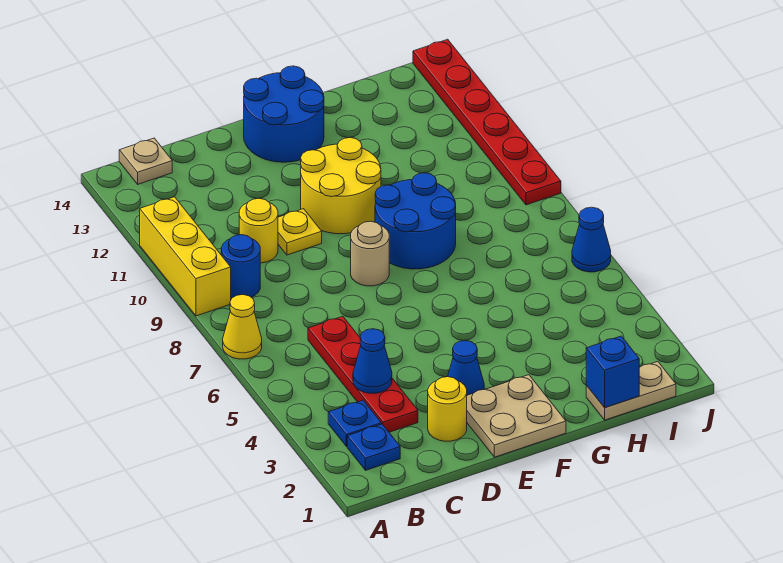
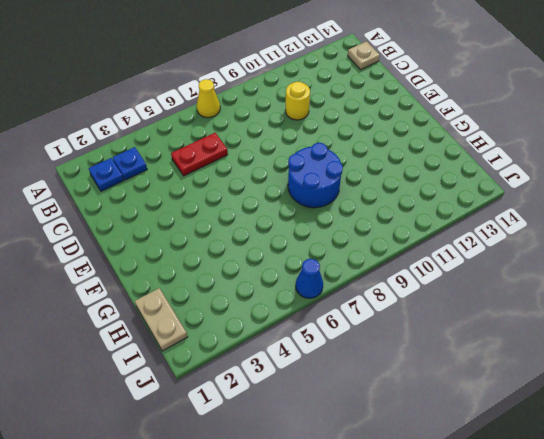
red plate C5:C6 level 1 -> red plate C3:C6 level 1
none -> yellow brick A9:A11 level 1
none -> blue round brick B9 level 1
none -> yellow round brick D2 level 1

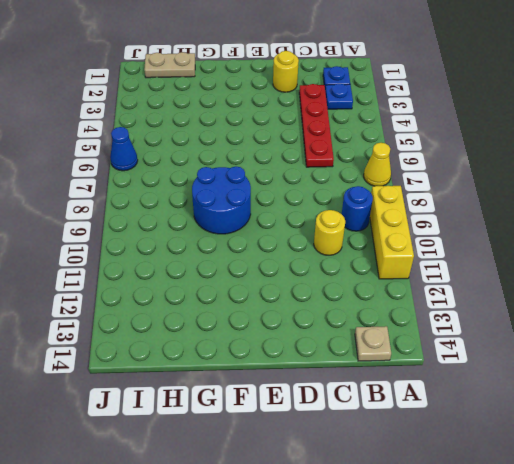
none -> yellow plate D10 level 1
none -> tan plate E1:F2 level 1
none -> blue cone E3 level 1

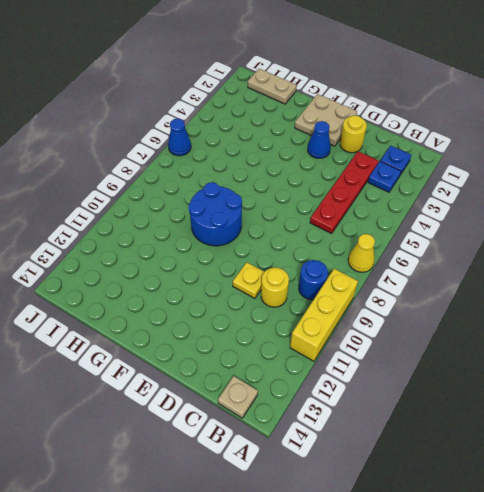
none -> tan round brick E8 level 1
none -> yellow round brick E10:F11 level 1
none -> blue round brick E13:F14 level 1

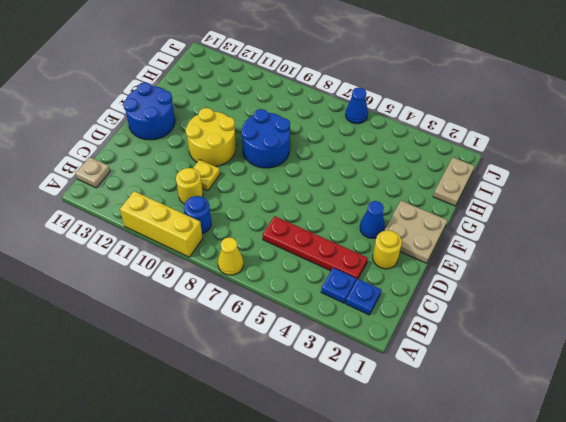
none -> tan round brick E8 level 1
none -> red plate J9:J14 level 1
none -> blue cone C4 level 2

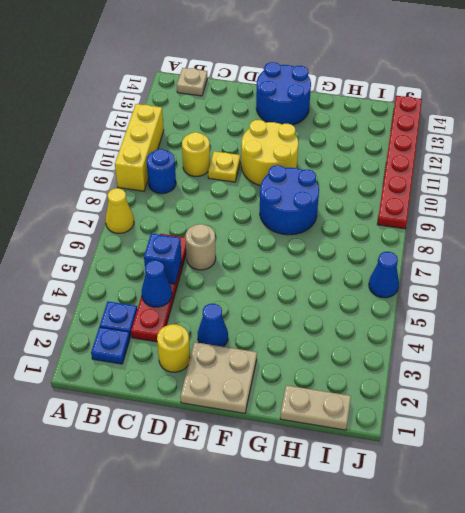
blue brick C5 level 2 -> blue brick H1 level 2
tan round brick D6 level 1 -> tan round brick E8 level 1

